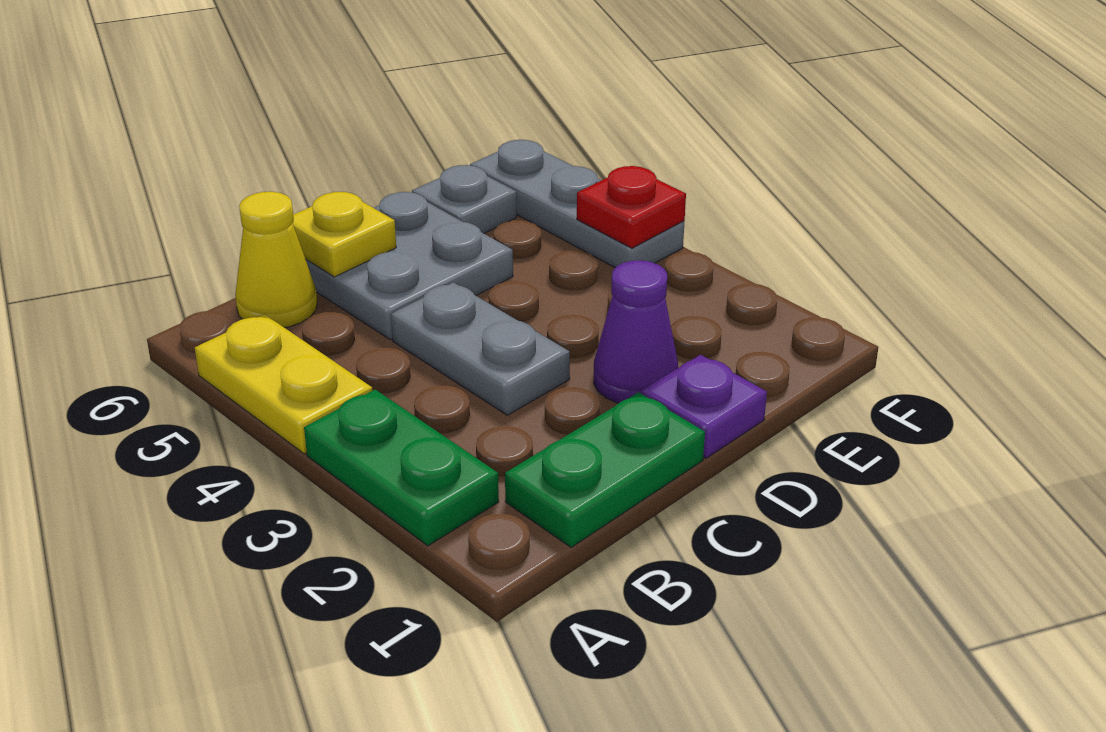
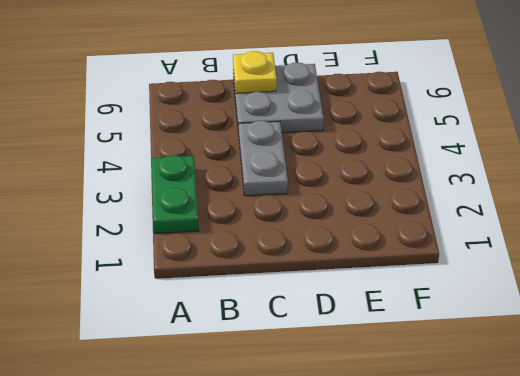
none -> yellow plate A4:A5 level 1
none -> green plate B1:C1 level 1
none -> yellow cone B6 level 1

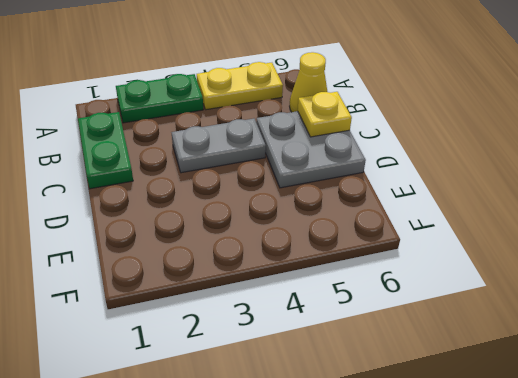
none -> purple plate D1 level 1
none -> purple cone D2 level 1
none -> grey plate E6 level 1

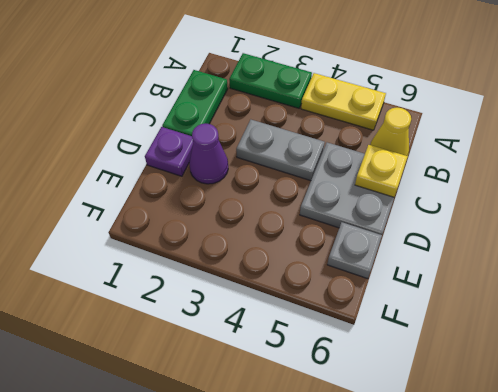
none -> grey plate F4:F6 level 1
none -> red plate F4 level 2

